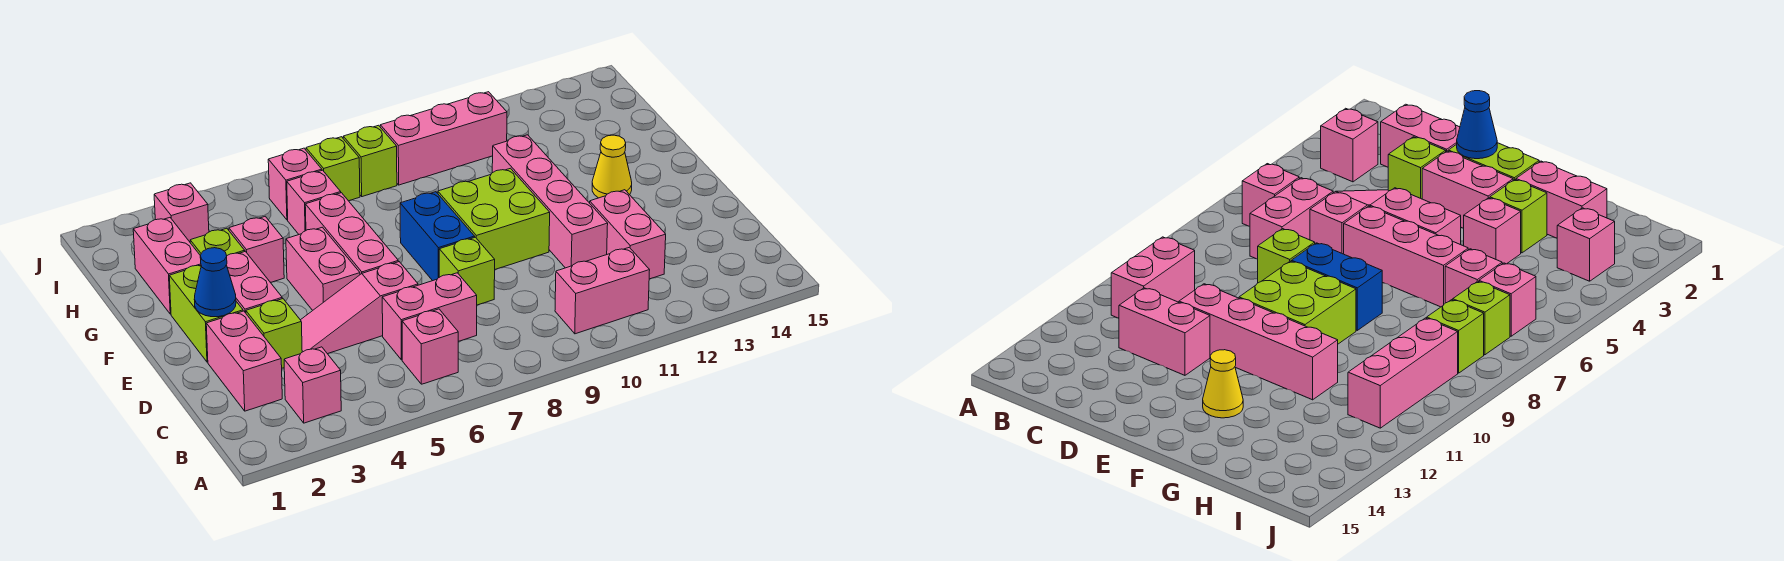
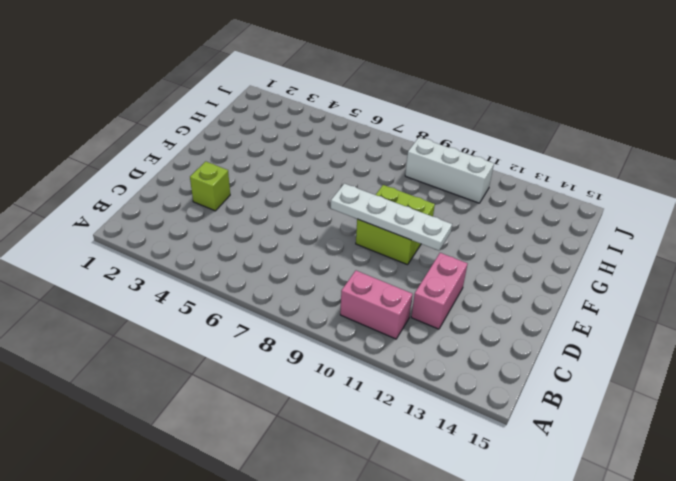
white plate E8:E11 level 2 -> none
white brick I9:I11 level 1 -> pink brick I9:I11 level 1
none -> pink brick B3 level 1
none -> pink brick B6 level 1
none -> pink brick C2:D2 level 1

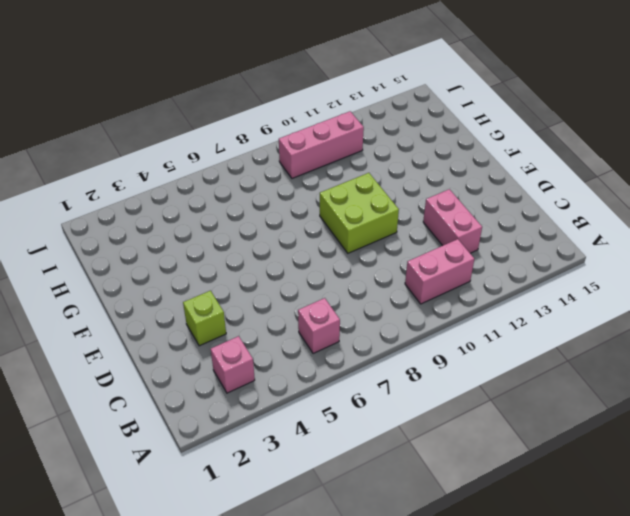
none -> pink brick C2:D2 level 1
none -> pink brick C6:C7 level 1
none -> pink slope D4:D6 level 1 top 6

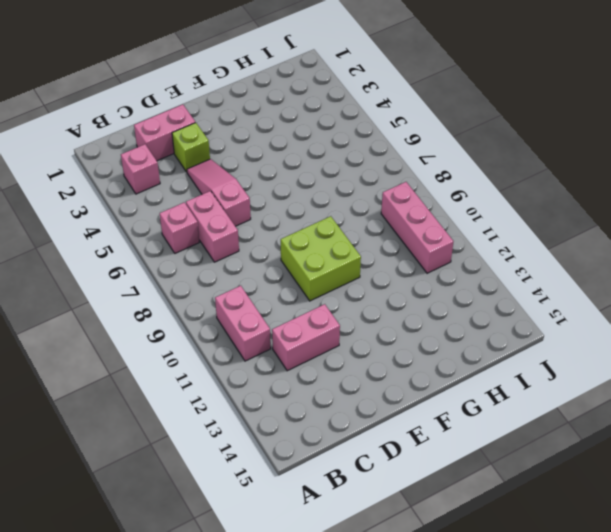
none -> lime brick D8 level 1
none -> pink brick D11:G11 level 1
none -> lime brick E2:F2 level 1

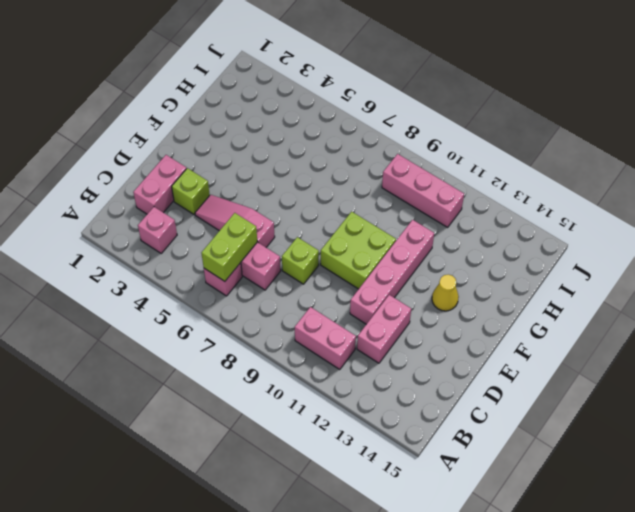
lime brick B6:C6 level 2 -> lime brick E2:F2 level 1
none -> pink brick E3:F3 level 1
none -> pink brick E5:F5 level 1
none -> pink brick E6:G6 level 1

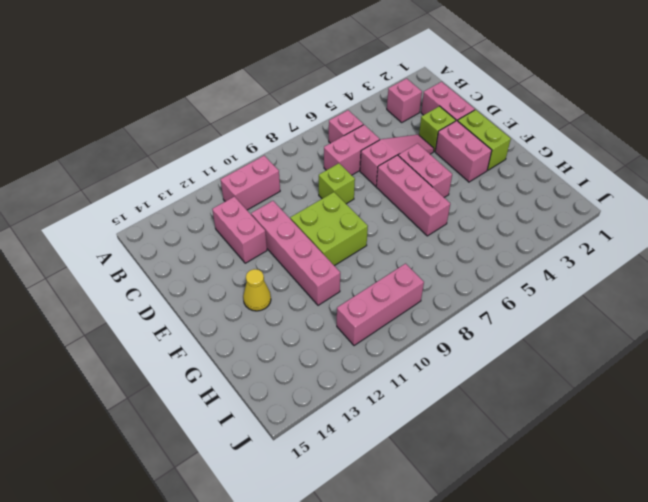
none -> blue brick E8:F8 level 1
none -> pink brick G2:H2 level 1
none -> lime brick G3 level 1

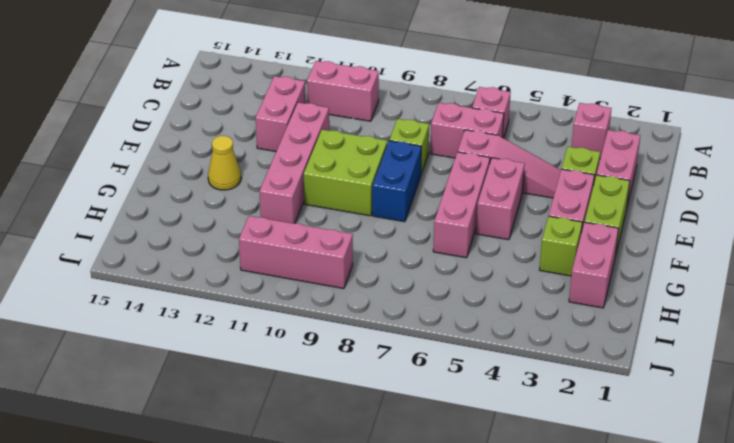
none -> pink brick G4 level 1
none -> pink brick H6 level 1
none -> pink brick I3 level 1

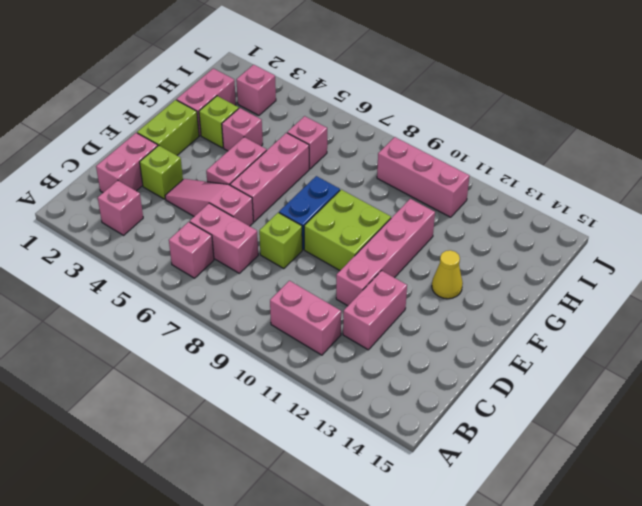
none -> pink brick E3:F3 level 1
none -> pink brick I6 level 1
none -> lime brick I7 level 1

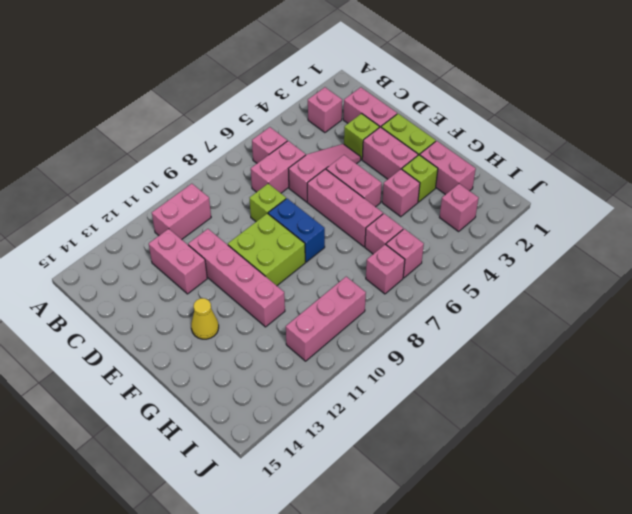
pink brick I7 level 1 -> lime brick I7 level 1
none -> lime brick I8 level 1
none -> blue cone E2 level 2

